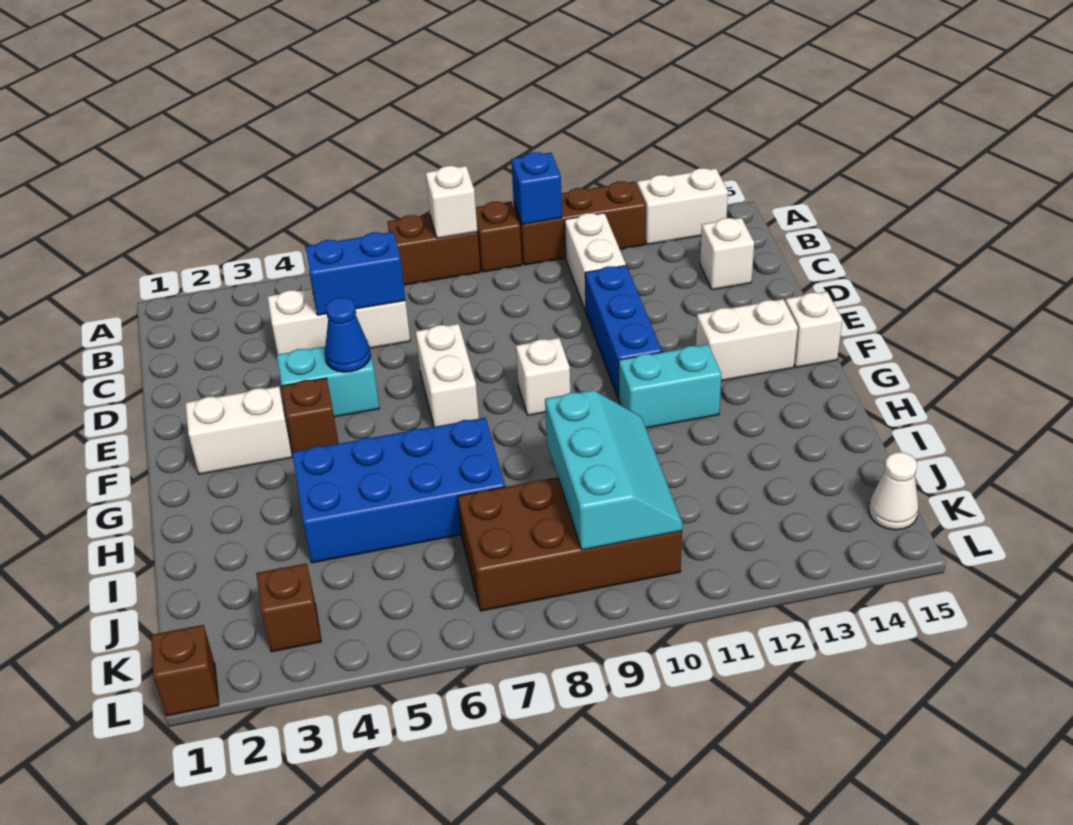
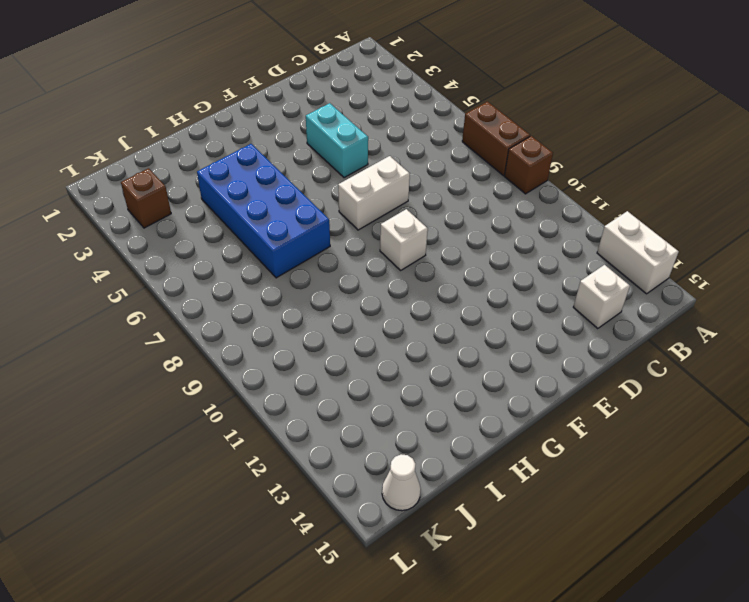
none -> brown brick A10:A12 level 1
none -> white brick B11:C11 level 1
none -> white brick C4:C6 level 1

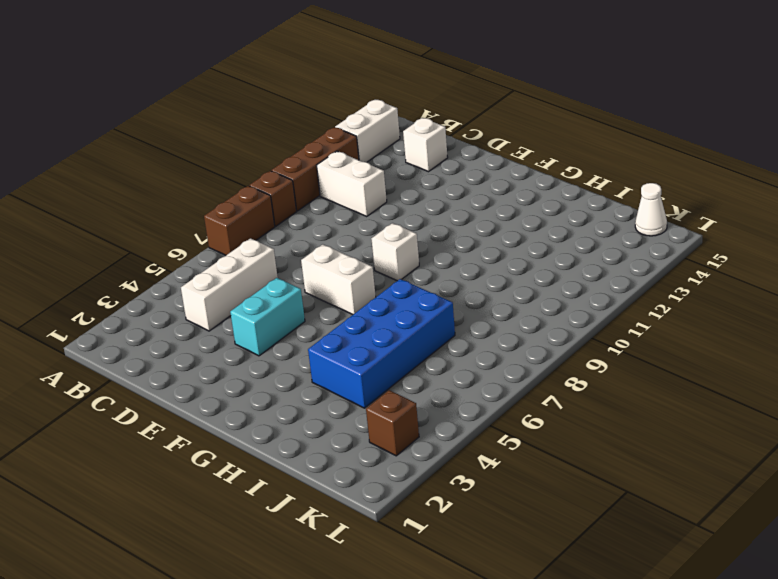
none -> blue brick D11:F11 level 1
none -> white brick F2:F3 level 1
none -> brown brick F4 level 1

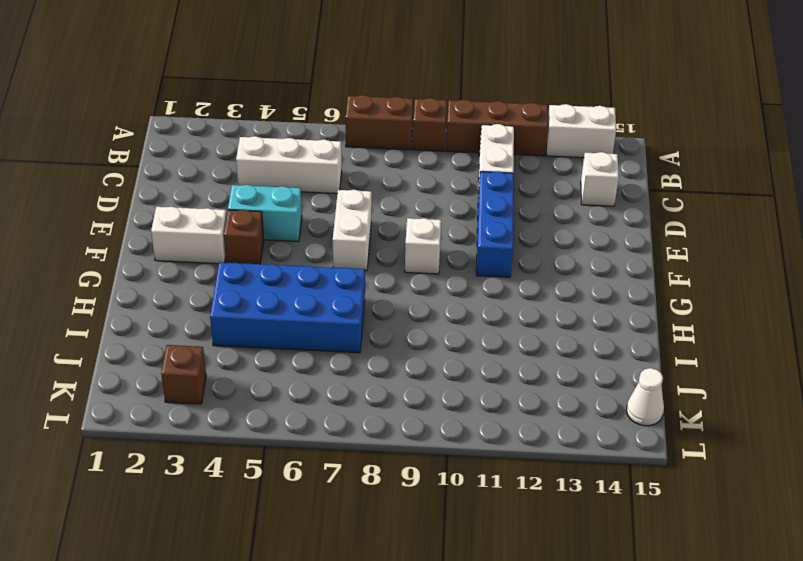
none -> white brick F13:F14 level 1
none -> white brick F15 level 1
none -> cyan brick G11:G12 level 1

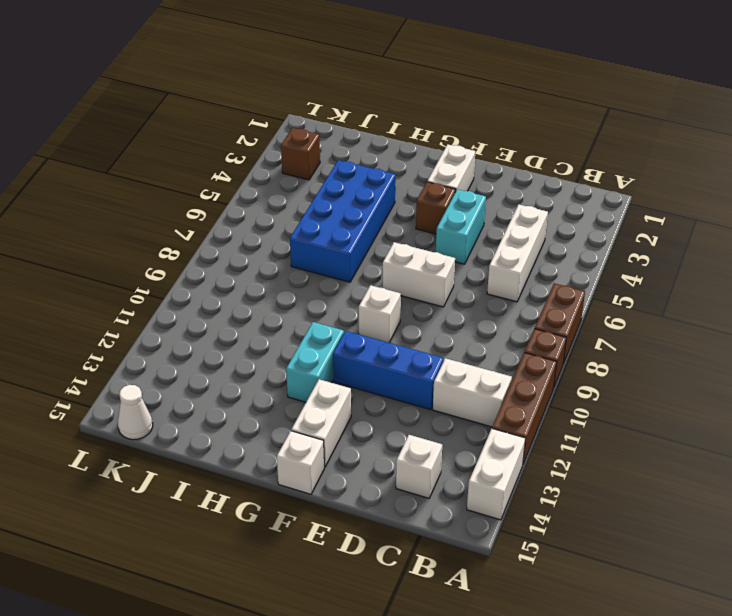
none -> brown brick J7:K10 level 1
none -> brown brick L1 level 1
none -> white brick A8 level 2

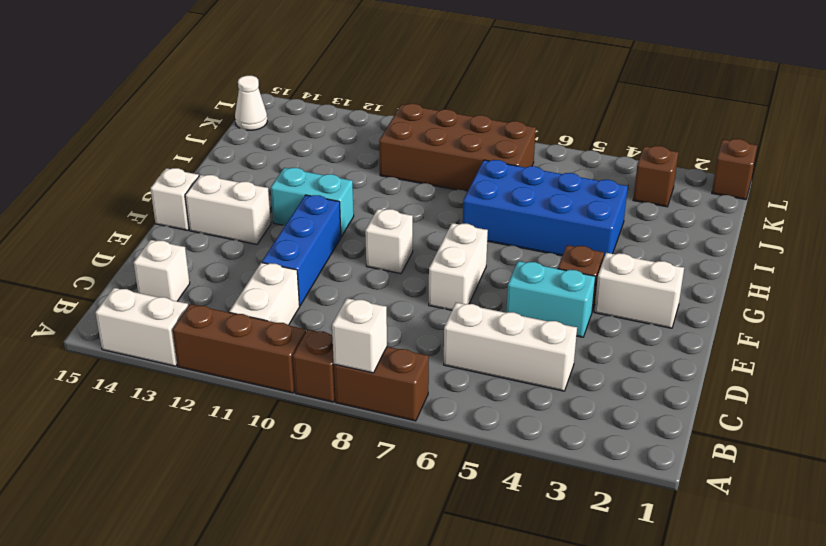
none -> blue brick A10 level 2
none -> blue brick C5:C6 level 2
none -> blue cone E5 level 2

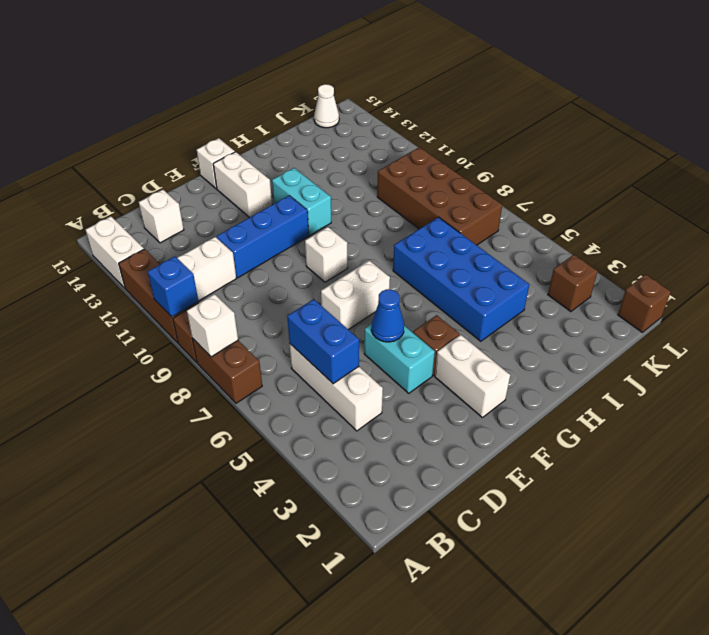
none -> cyan slope I9:K10 level 2 top 9

